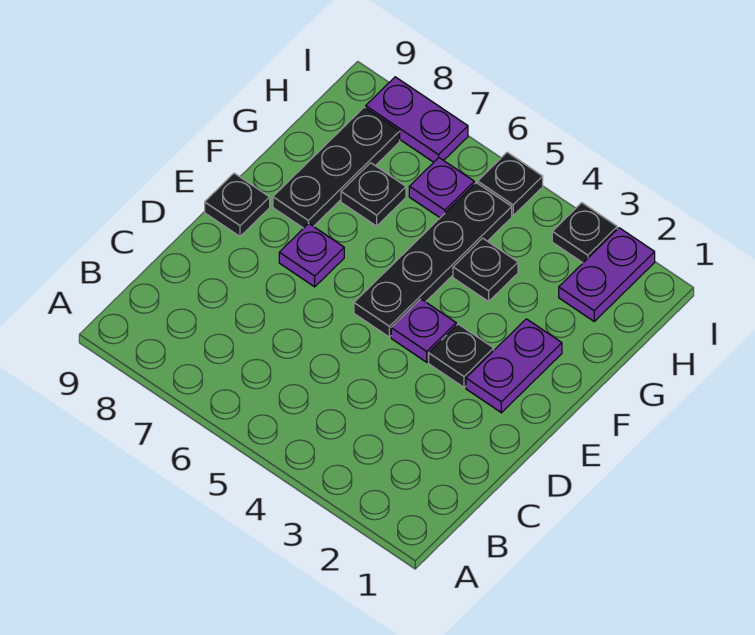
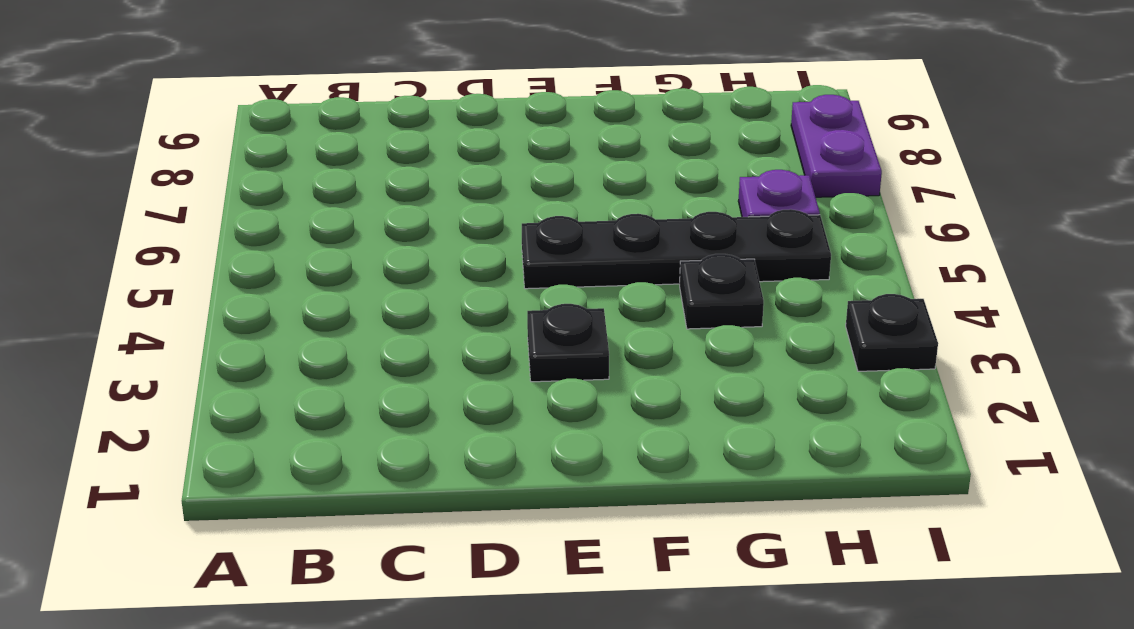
none -> purple plate E2:F2 level 1
none -> purple plate E4 level 1
none -> purple plate E7 level 1

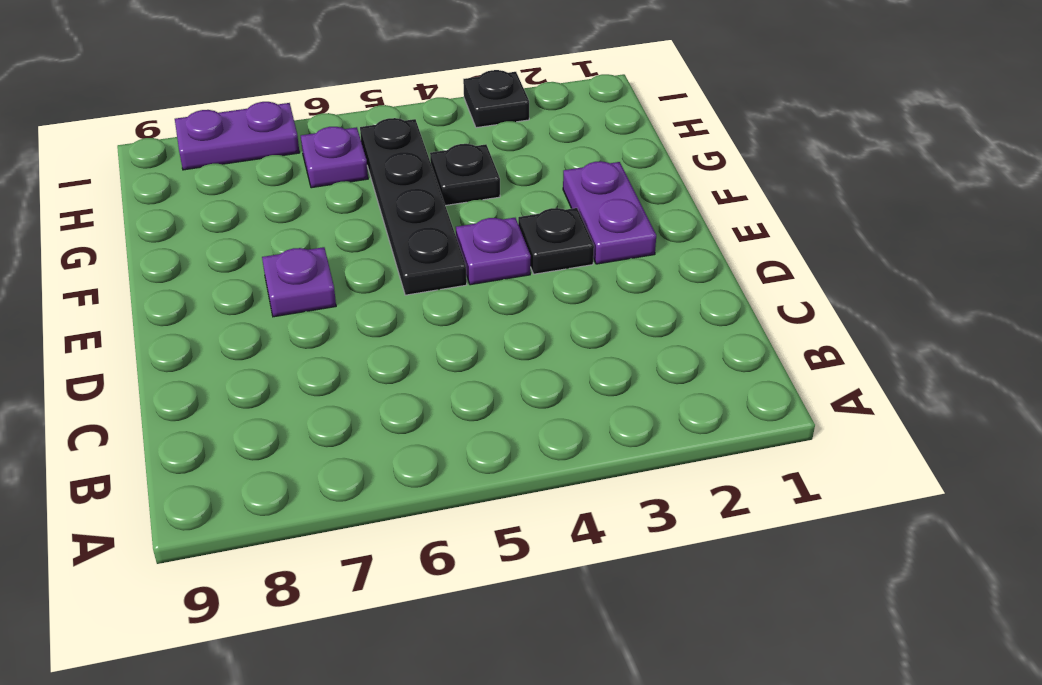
none -> black plate E9 level 1
none -> black plate F8:H8 level 1
none -> black plate G7 level 1

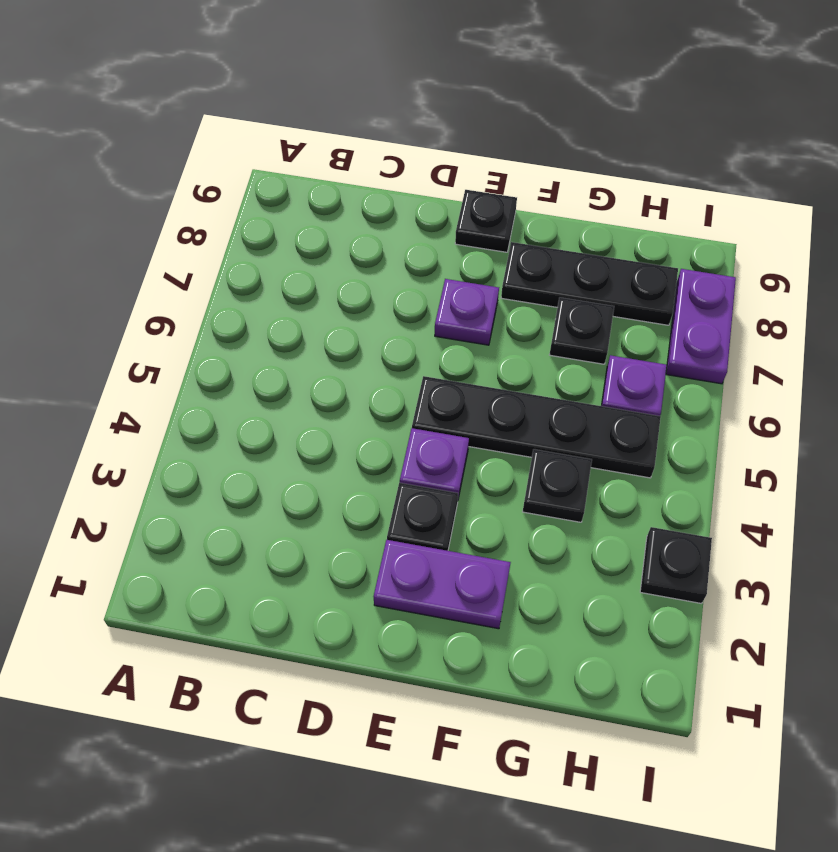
none -> purple plate H2:I2 level 1
none -> black plate I5 level 1

